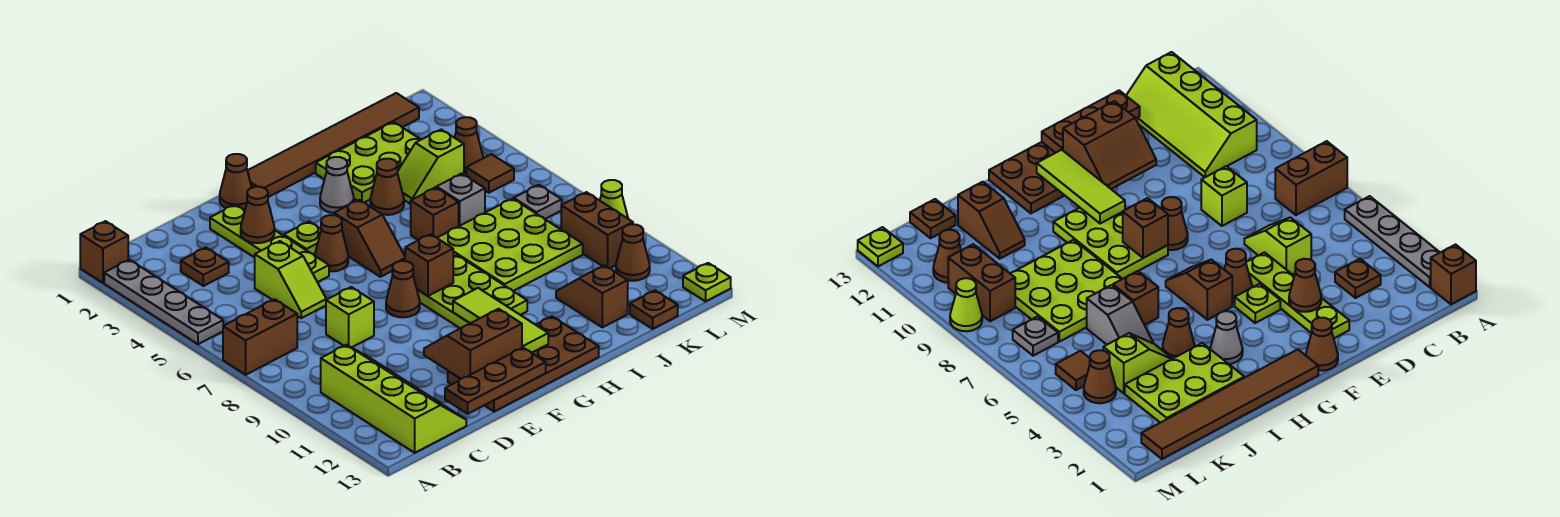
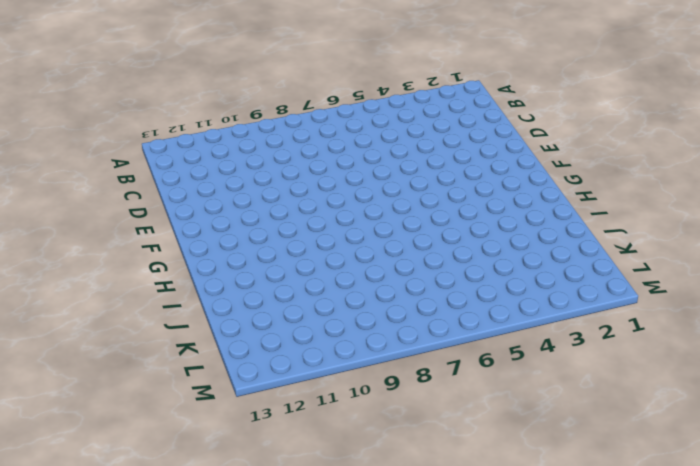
none -> brown brick A1 level 1
none -> grey plate A2:A5 level 1
none -> brown brick A7:B7 level 1
none -> lime slope B10:C13 level 1 top B

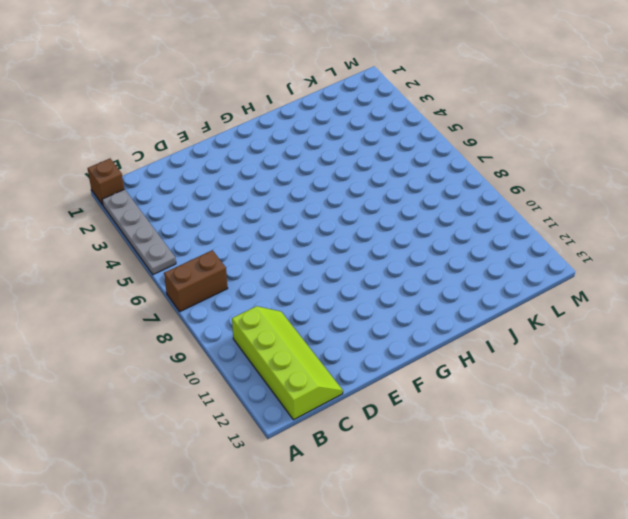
none -> brown plate C3 level 1
none -> lime slope D5:D6 level 1 top 5
none -> lime brick D8 level 1
none -> lime plate E2:E5 level 1

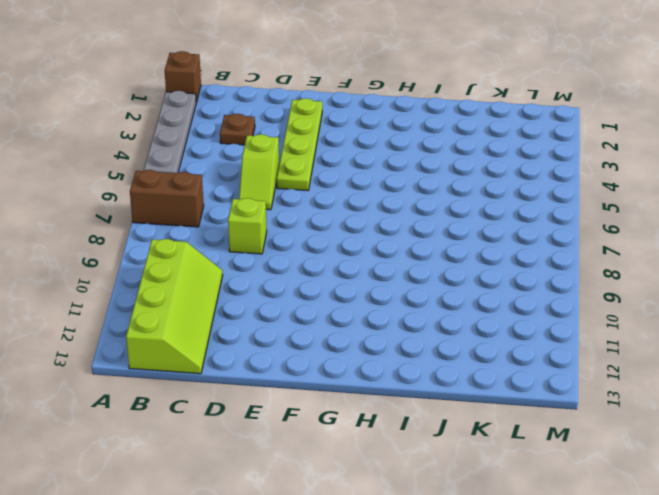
none -> brown plate E12:H13 level 1
none -> brown cone F1 level 1
none -> lime plate F4 level 1
none -> brown cone F5 level 1

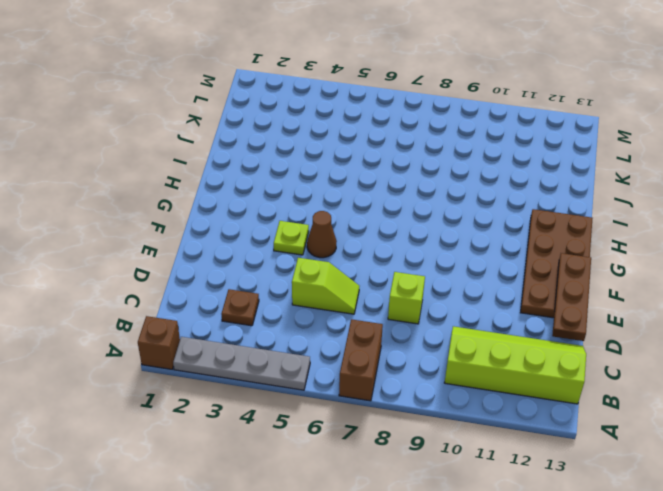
none -> lime plate E2:E5 level 1
none -> brown cone F1 level 1
none -> brown cone F8 level 1
none -> brown tile G1:L1 level 1

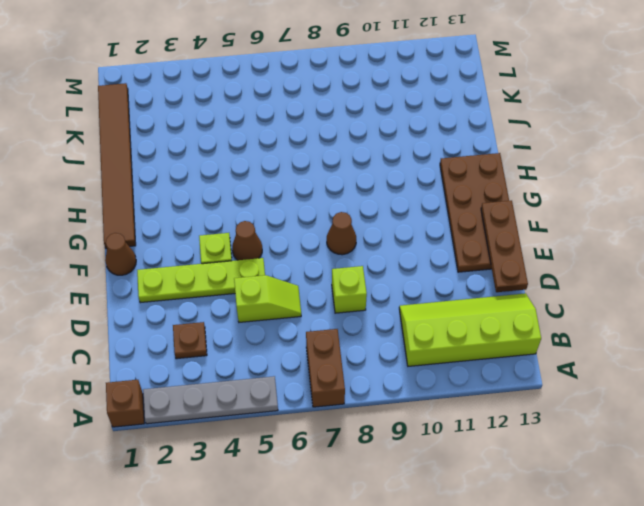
none -> brown slope G5:G6 level 1 top 5
none -> lime plate G8:H10 level 1
none -> grey cone H3 level 1
none -> lime plate I2:K3 level 1

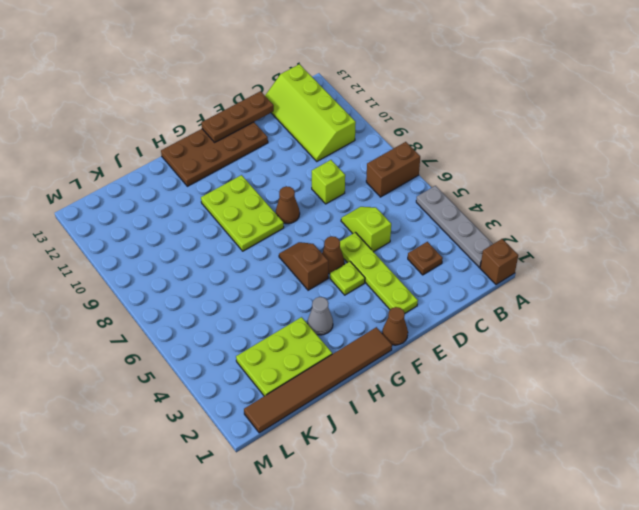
none -> brown cone I4 level 1
none -> brown brick I6 level 1
none -> lime plate I7:K9 level 1
none -> lime slope J4:K4 level 1 top K

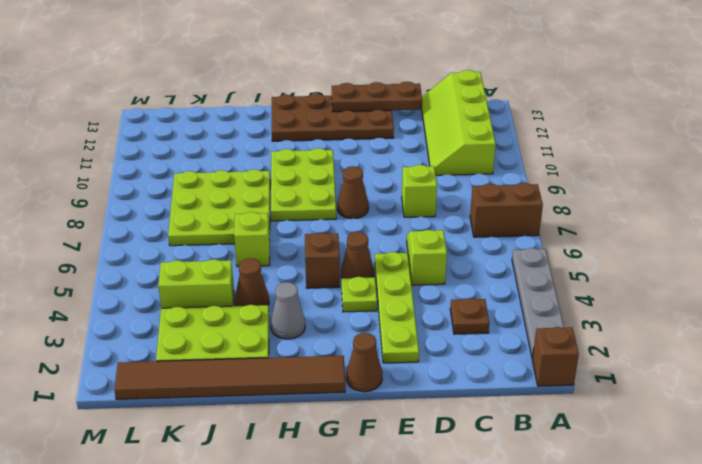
lime brick I6 level 1 -> brown brick I6 level 1
lime brick J4:K4 level 1 -> lime slope J4:K4 level 1 top K
none -> grey slope J5:J6 level 1 top 6
none -> brown slope J11:J12 level 1 top 12
none -> brown plate K13 level 1
none -> brown cone L4 level 1

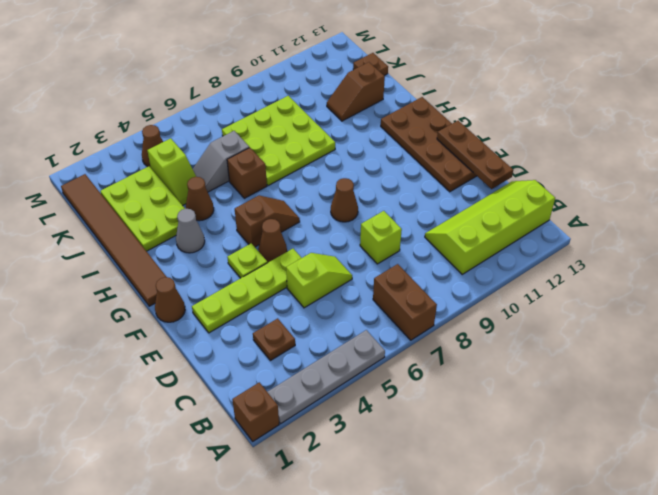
none -> lime plate G8:H10 level 1
none -> brown tile L5 level 1
none -> grey plate L7 level 1
none -> brown brick L9:L10 level 1

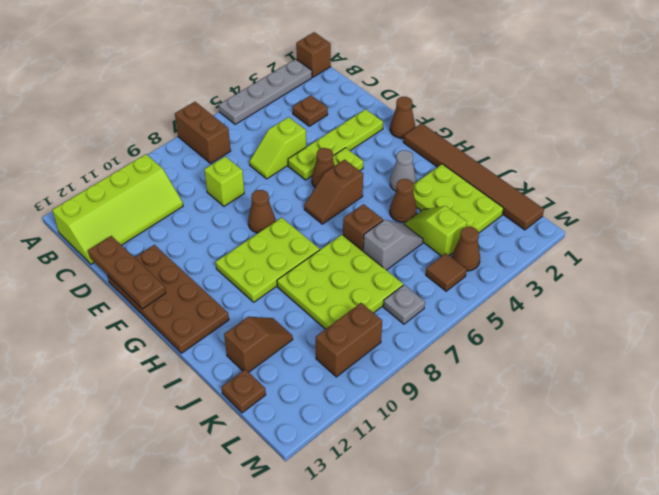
none -> brown cone L11 level 1
none -> lime cone M9 level 1
none -> lime plate M13 level 1
none -> brown cone E3 level 2

